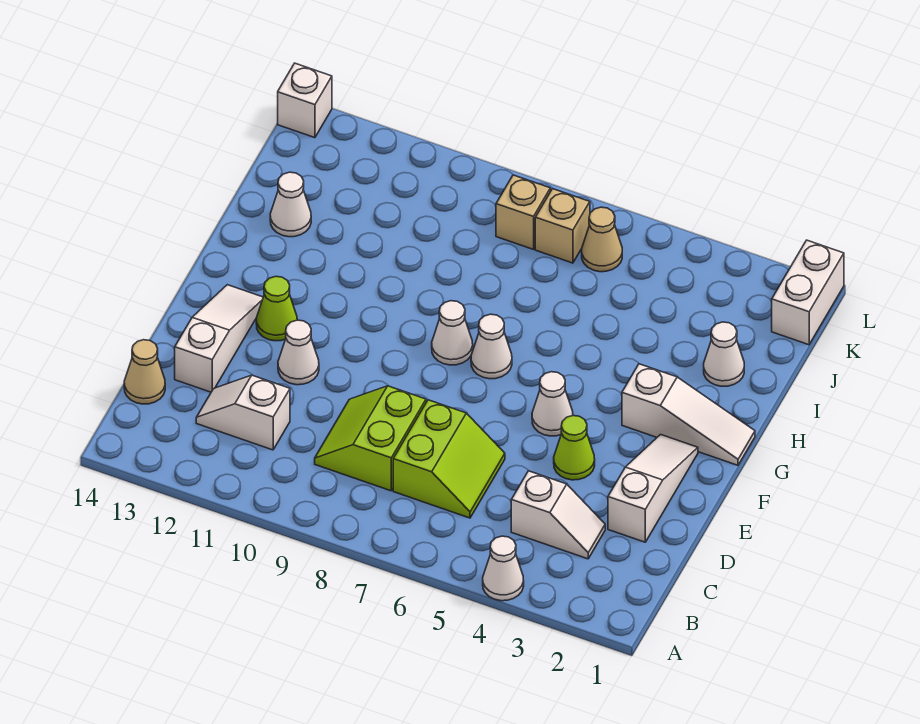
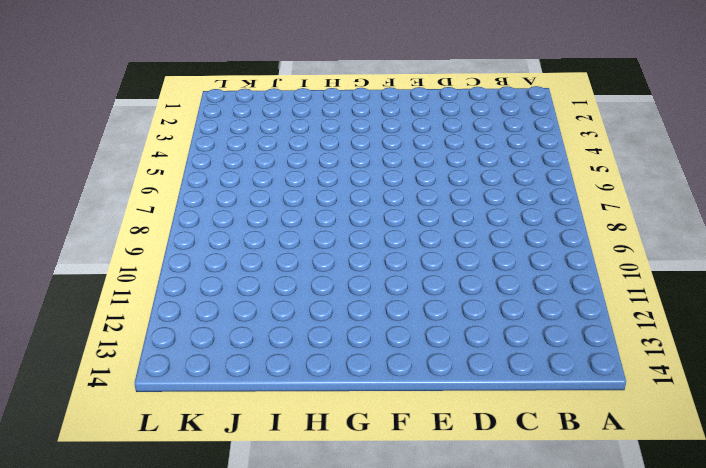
none -> white cone A4 level 1
none -> white slope C3:C4 level 1 top 4
none -> lime slope C6:D7 level 1 top 7

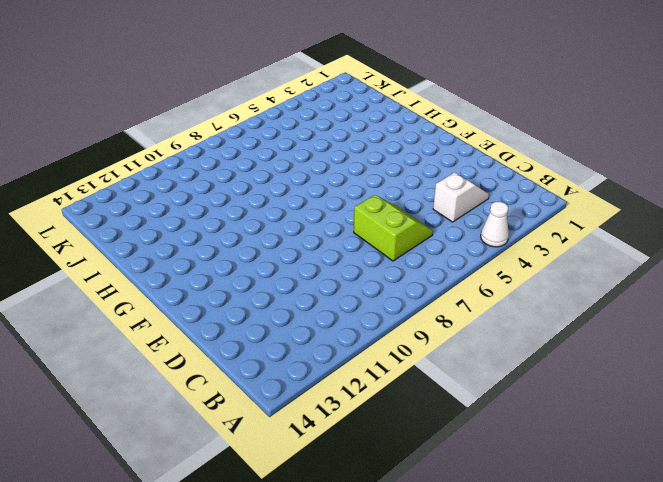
none -> lime slope C8:D9 level 1 top 8
none -> white slope C11:C12 level 1 top 11
none -> tan cone C14 level 1

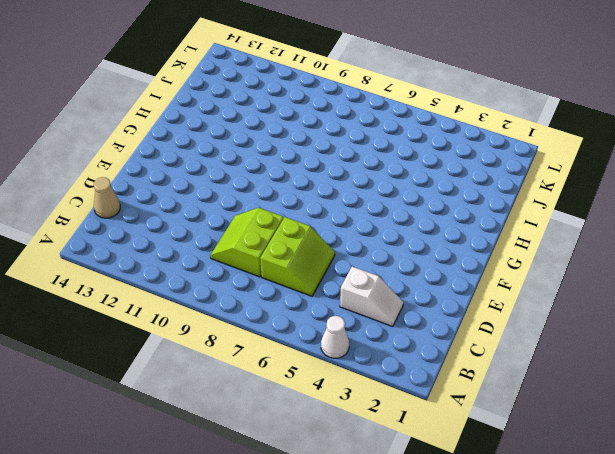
none -> white slope C11:C12 level 1 top 11
none -> white slope D2:F2 level 1 top D
none -> white slope D13:F13 level 1 top D

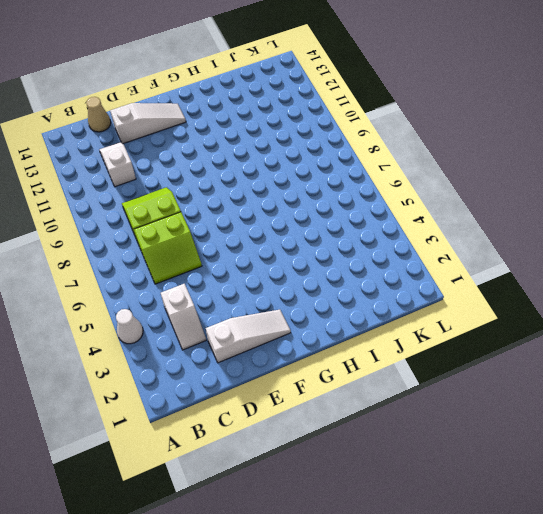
none -> lime cone E4 level 1
none -> white cone E11 level 1
none -> white cone F5 level 1

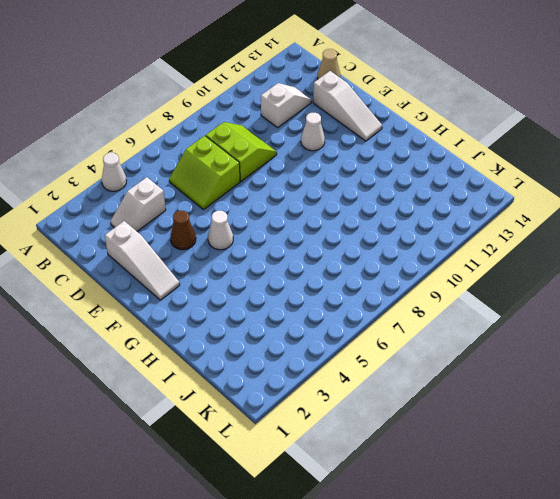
brown cone E4 level 1 -> lime cone E4 level 1
none -> lime cone F12 level 1
none -> white slope G1:G3 level 1 top 3
none -> white cone G7 level 1

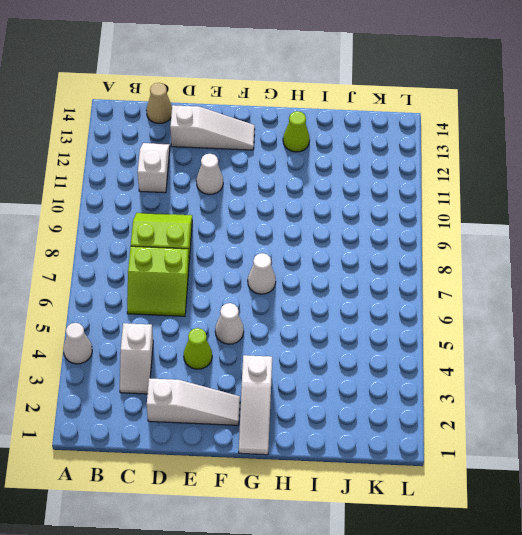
lime cone H13 level 1 -> lime cone F12 level 1
none -> white cone G8 level 1
none -> white cone I2 level 1
none -> white cone I13 level 1

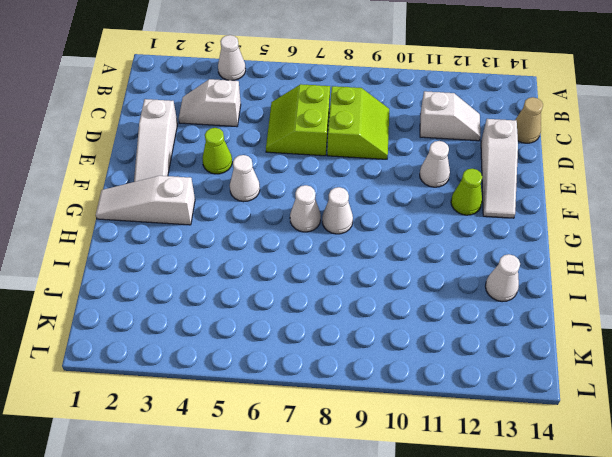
none -> white cone I2 level 1
none -> white brick K1:L1 level 1
none -> tan cone K6 level 1

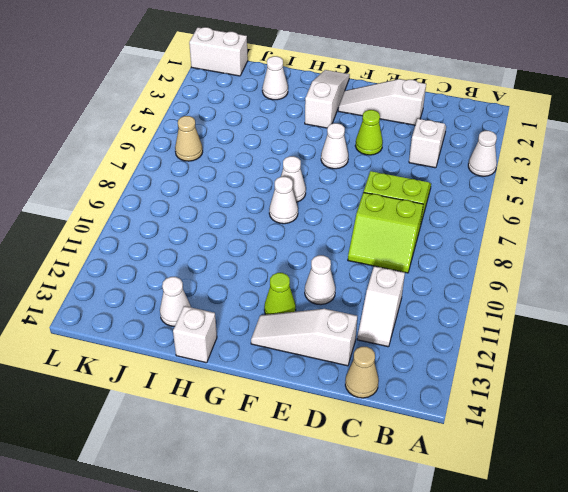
white brick H14 level 1 -> white brick L14 level 1
none -> tan brick K7 level 1
none -> tan brick K8 level 1

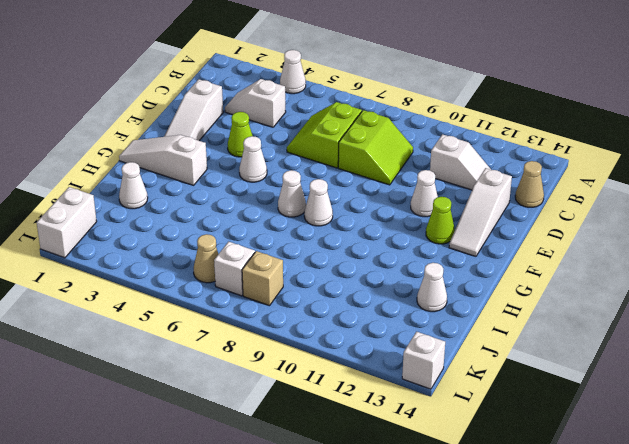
white brick K7 level 1 -> tan brick K7 level 1

